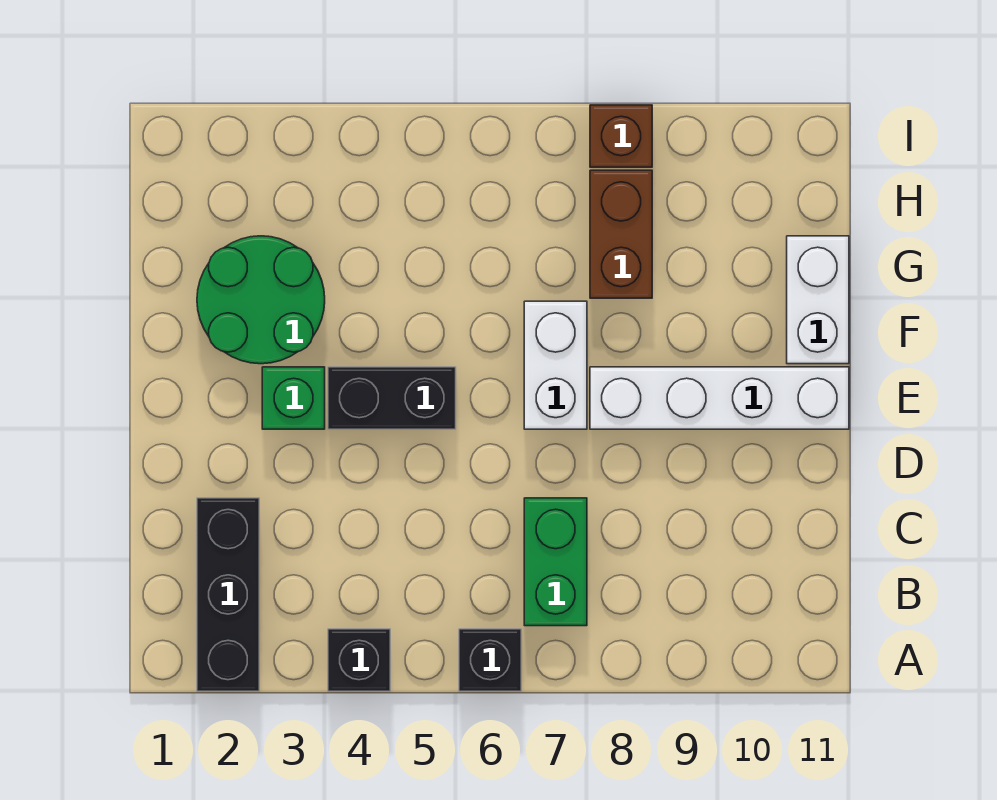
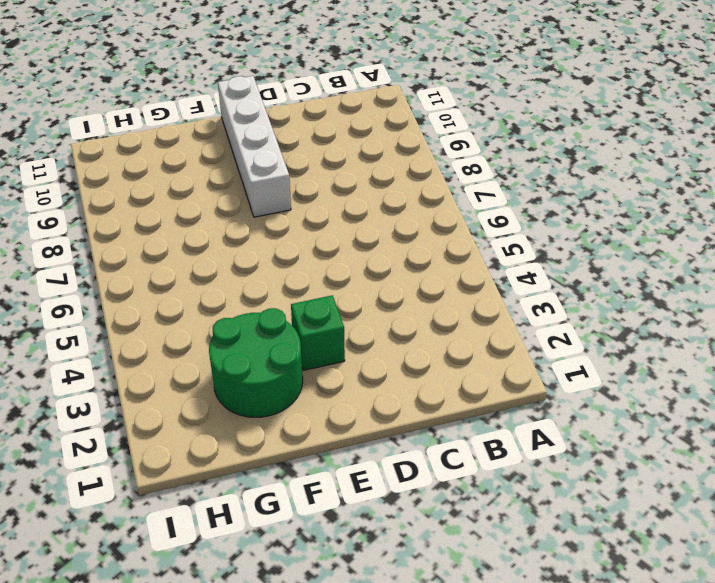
none -> black brick A2:C2 level 1
none -> black brick A4 level 1
none -> black brick A6 level 1

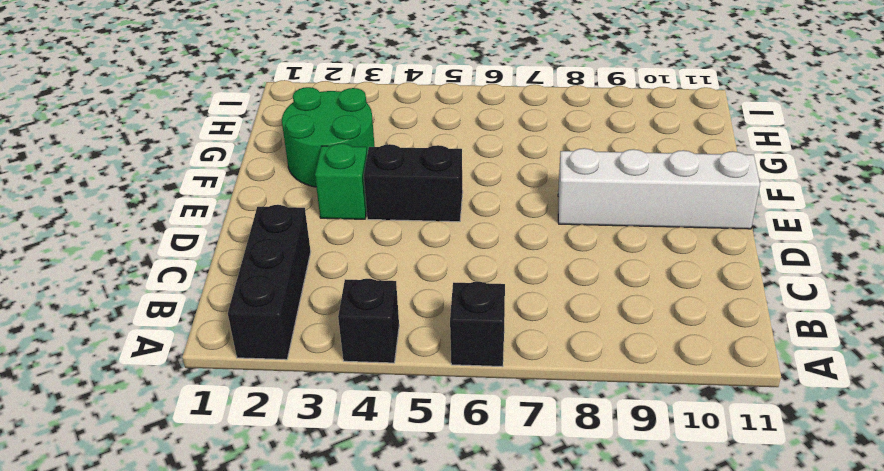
none -> green brick B7:C7 level 1
none -> white brick E7:F7 level 1
none -> white brick F11:G11 level 1

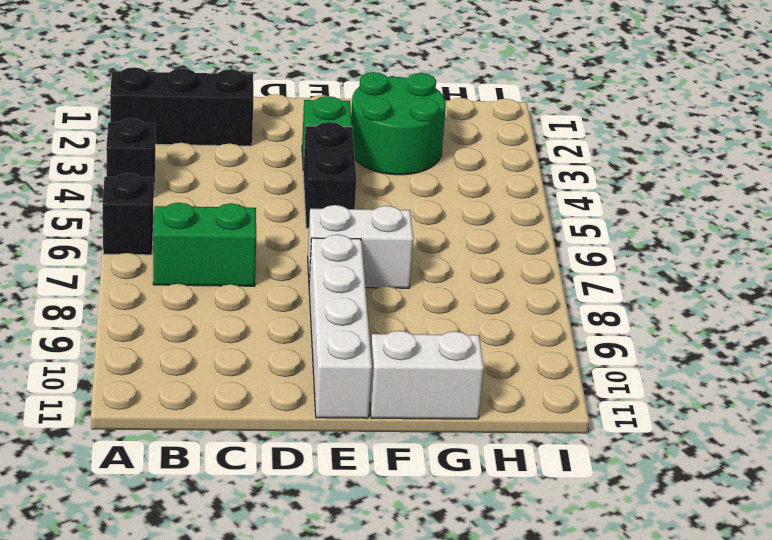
none -> brown brick G8:H8 level 1
none -> brown brick I8 level 1

